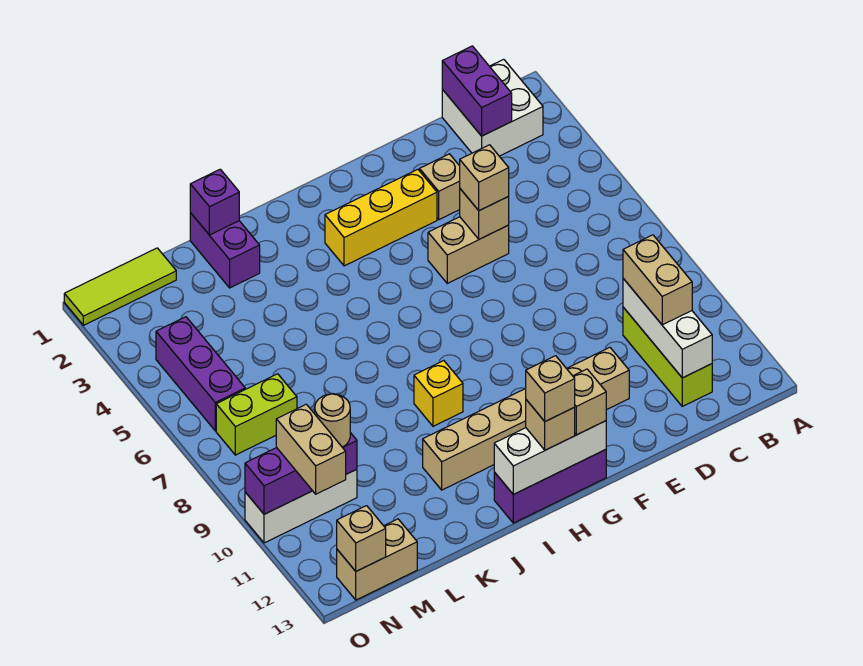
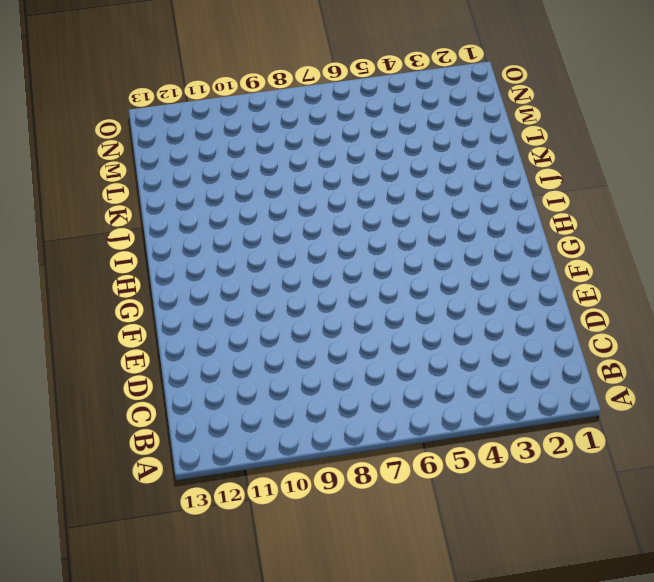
none -> white brick B1:C2 level 1
none -> lime brick C10:C12 level 1
none -> tan brick E3 level 1

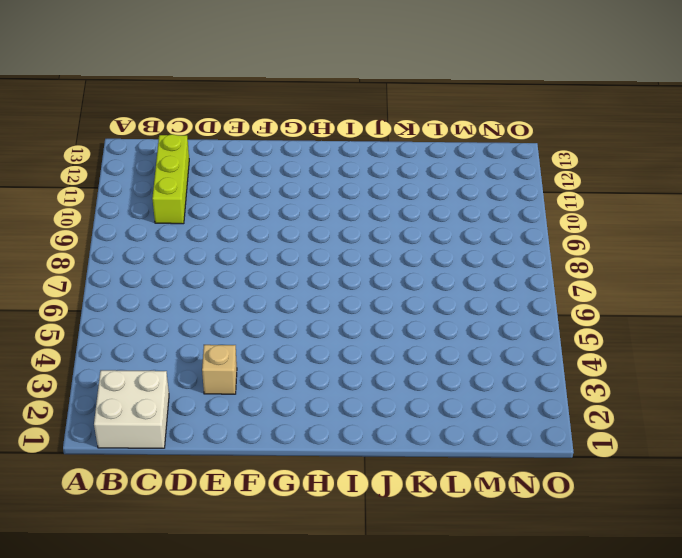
none -> tan brick E5:F5 level 1
none -> tan brick E11:J11 level 1
none -> yellow brick F3:H3 level 1

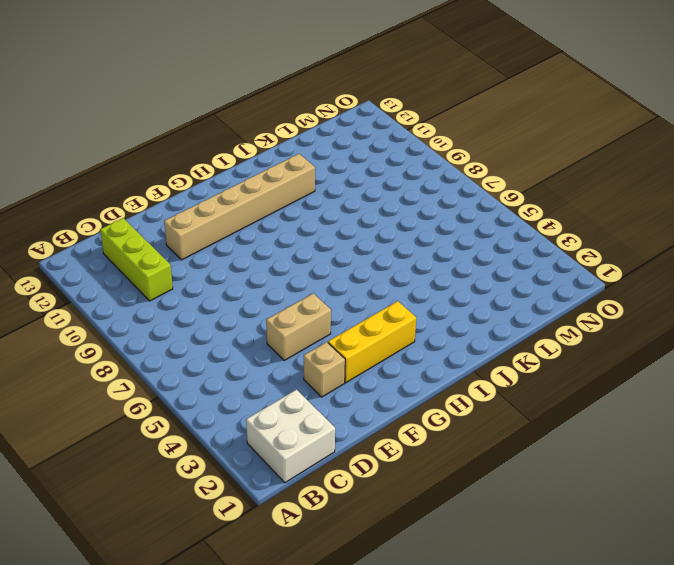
none -> purple brick G13:I13 level 1
none -> yellow brick I9 level 1
none -> purple brick K1:K2 level 1

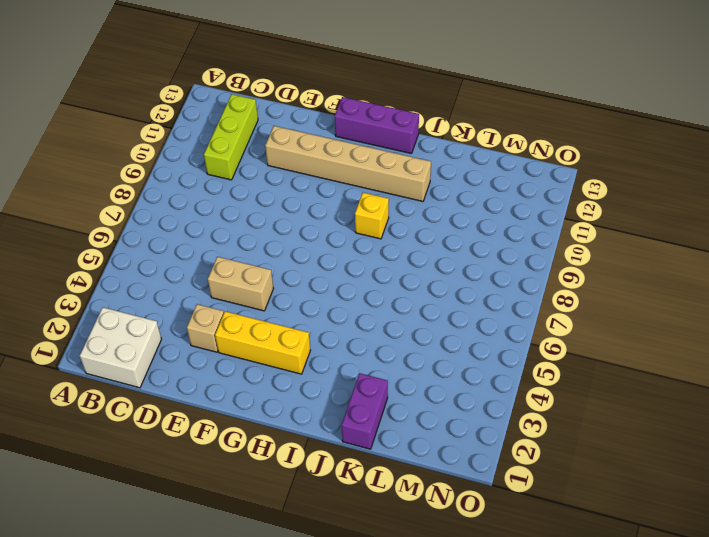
none -> lime tile M1:O1 level 1
none -> lime brick M7:N7 level 1
none -> white brick M10:O10 level 1

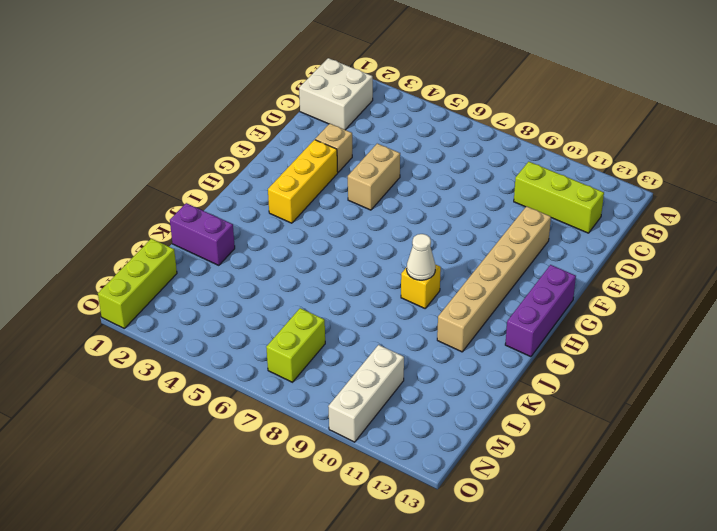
white cone I9 level 2 -> none
lime brick M1:O1 level 1 -> lime tile M1:O1 level 1
none -> tan brick M13:N13 level 1
none -> purple brick N4:N6 level 1
none -> purple brick C1:C2 level 2

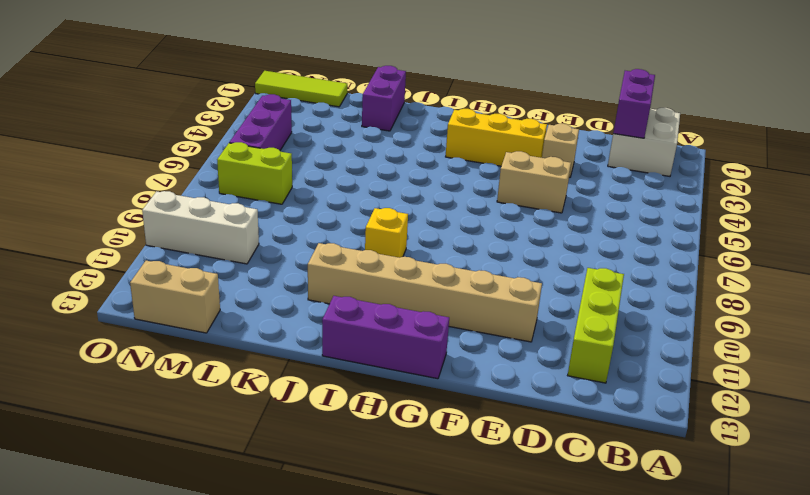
none -> white brick C10:C12 level 2
none -> tan brick E5 level 2
none -> white brick G13:I13 level 2

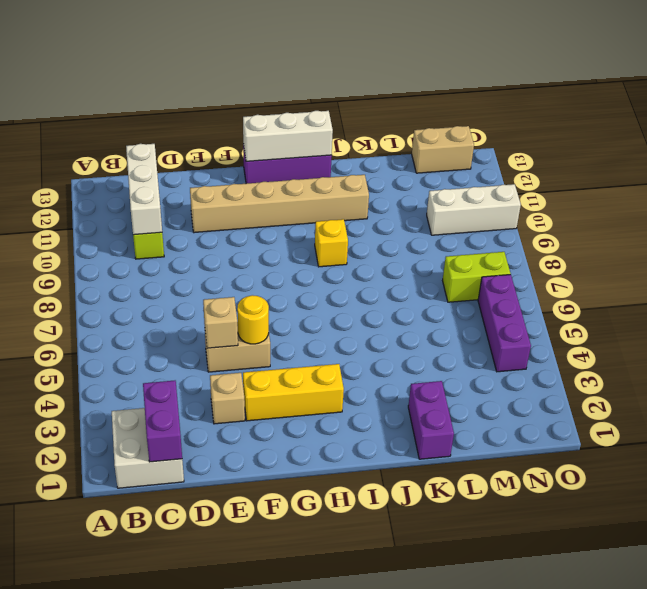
yellow round brick F5 level 2 -> none
none -> lime tile M1:O1 level 1
none -> purple brick K1 level 2
none -> purple brick M10:O10 level 2

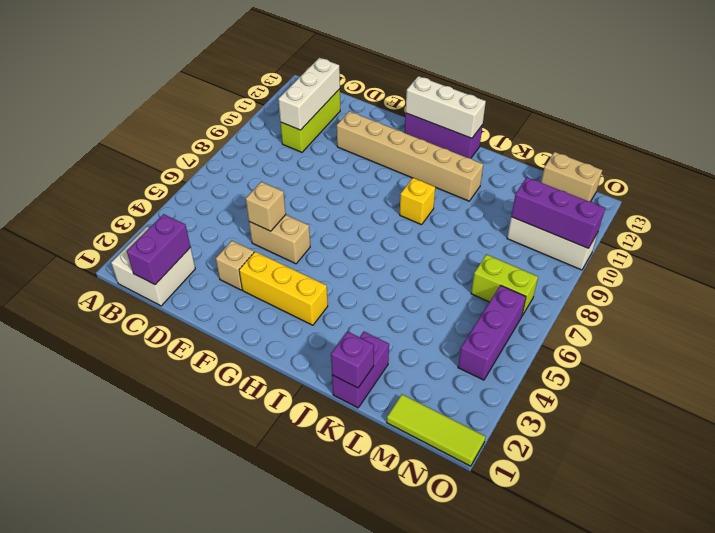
none -> tan brick N13 level 2
none -> tan brick C10:C11 level 3
none -> tan brick E5 level 3

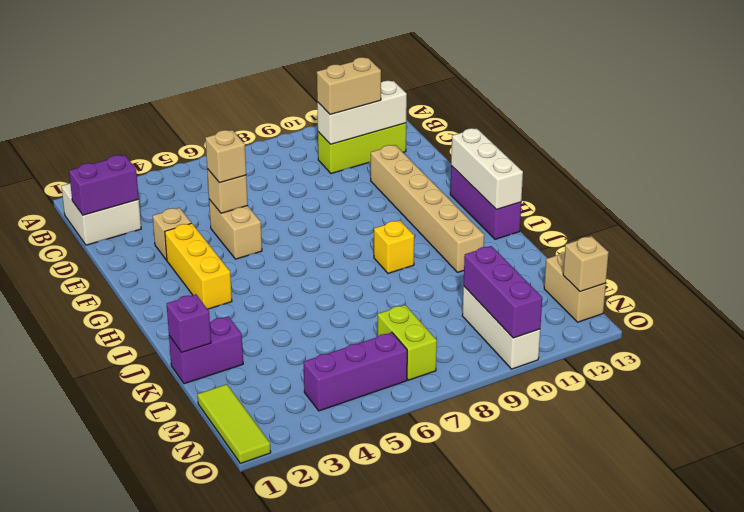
none -> tan brick G13 level 3
none -> tan brick H13 level 3
none -> tan round brick M10 level 3

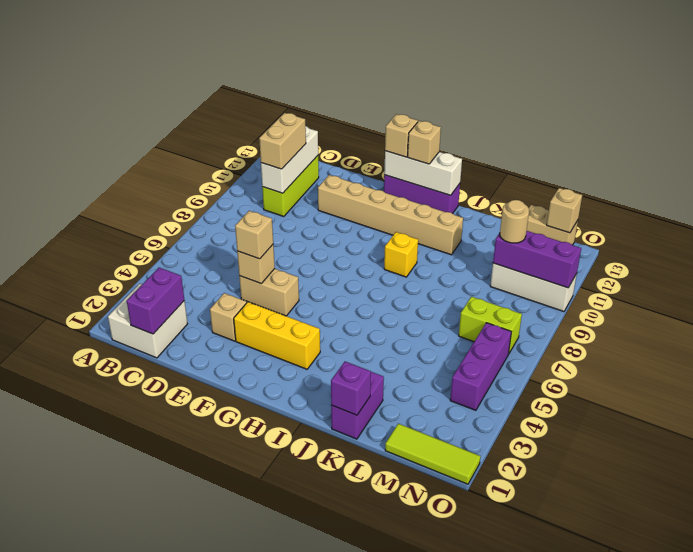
none -> tan brick N10:N11 level 3
none -> tan brick H13 level 4

